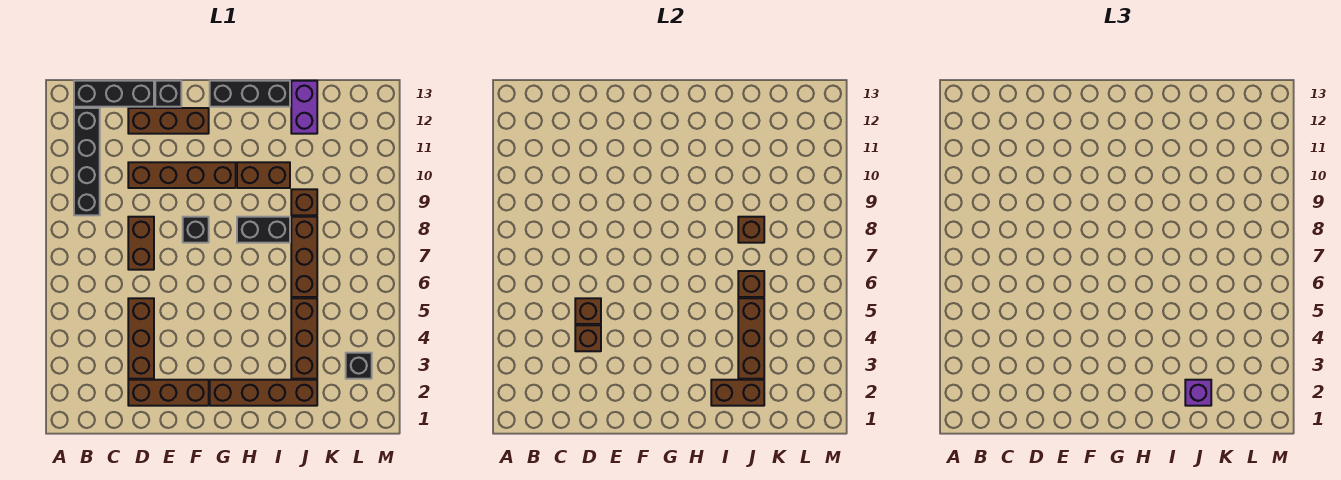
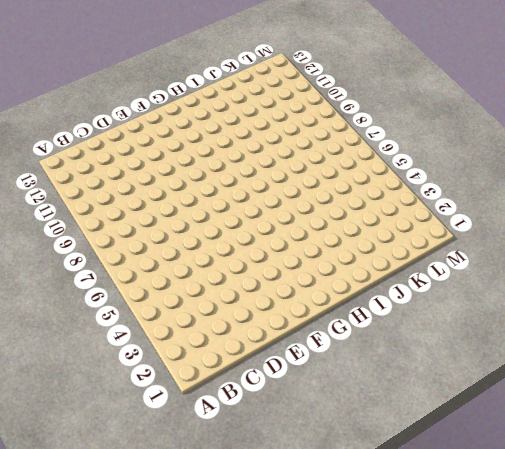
none -> black brick B9:B12 level 1
none -> black brick B13:D13 level 1
none -> brown brick D2:F2 level 1

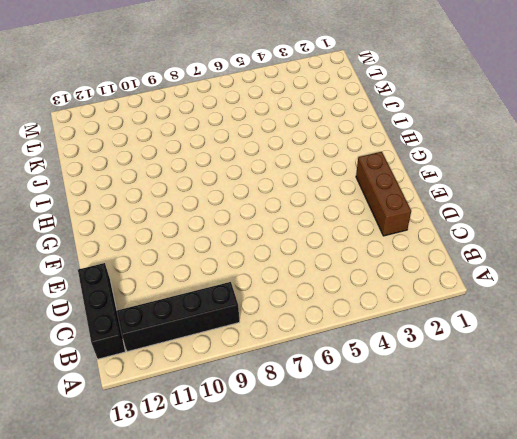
none -> brown brick D3:D5 level 1
none -> brown brick D7:D8 level 1
none -> brown brick D10:G10 level 1

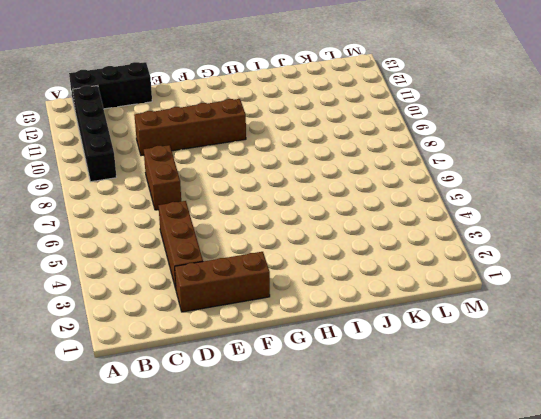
none -> brown brick D12:F12 level 1
none -> black brick E13 level 1
none -> black brick F8 level 1

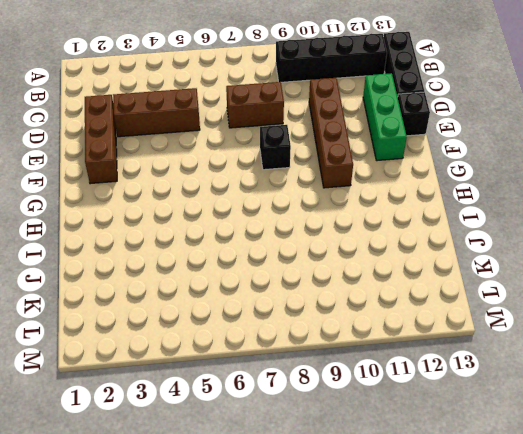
green brick D12:F12 level 1 -> brown brick D12:F12 level 1
none -> brown brick G2:J2 level 1
none -> black brick G13:I13 level 1
none -> black brick H8:I8 level 1

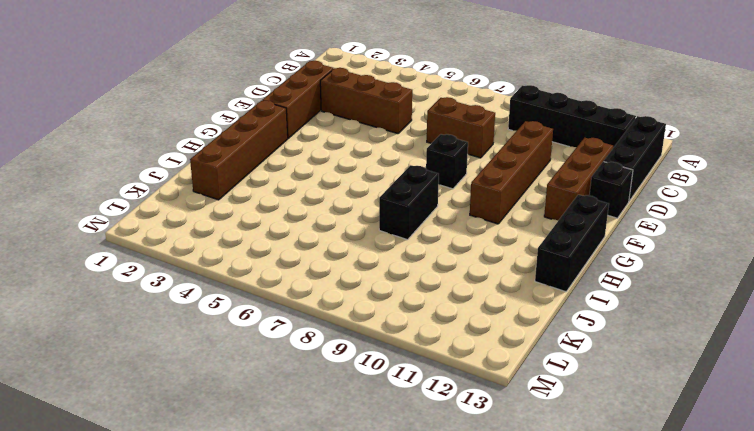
none -> brown brick H10:I10 level 1
none -> brown brick J3:J5 level 1
none -> brown brick J6:J8 level 1

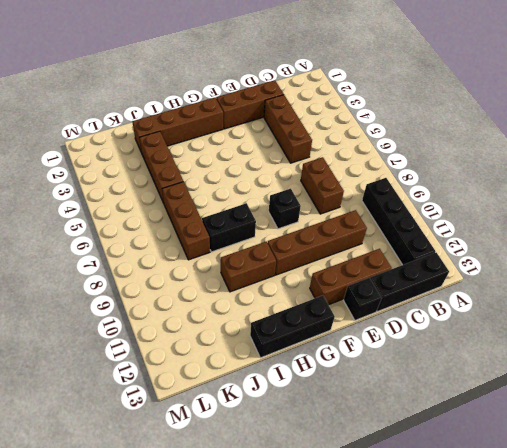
none -> brown brick J9 level 1
none -> purple brick J12:J13 level 1
none -> black brick L3 level 1

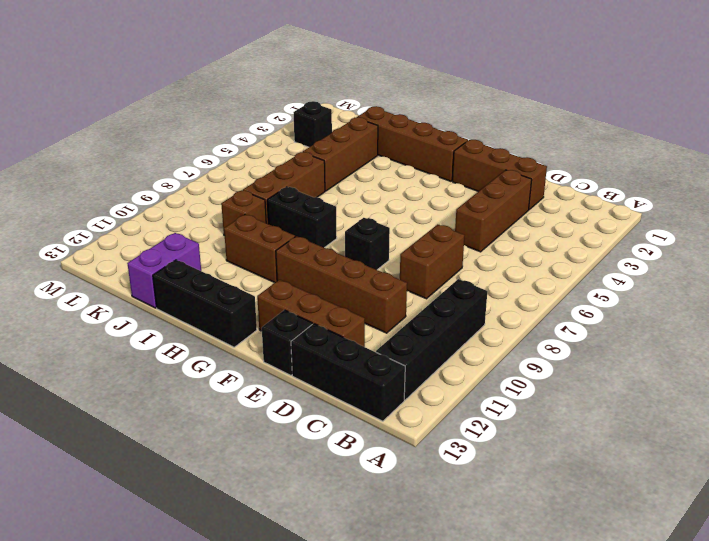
none -> brown brick D4 level 2
none -> brown brick D5 level 2
none -> brown brick I2:J2 level 2

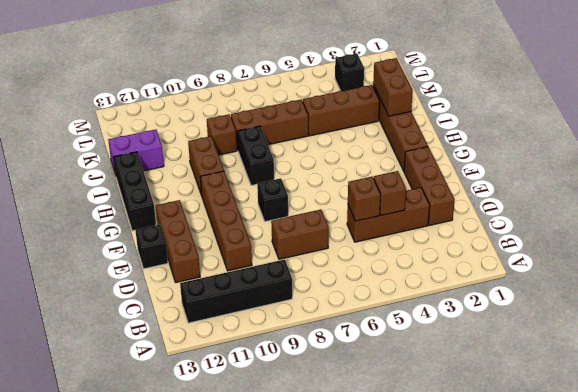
none -> black brick B13:D13 level 1
none -> brown brick J3:J5 level 2
none -> brown brick J6 level 2

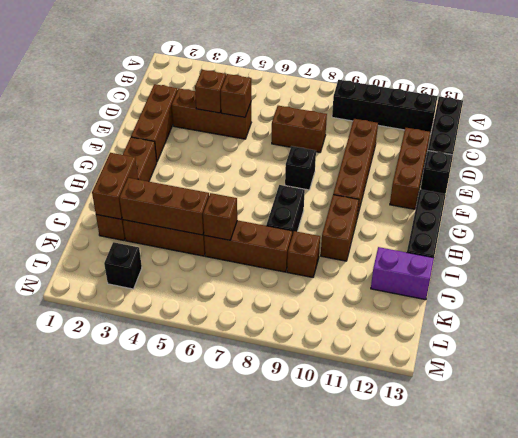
none -> brown brick J8 level 2
none -> purple brick J2 level 3

